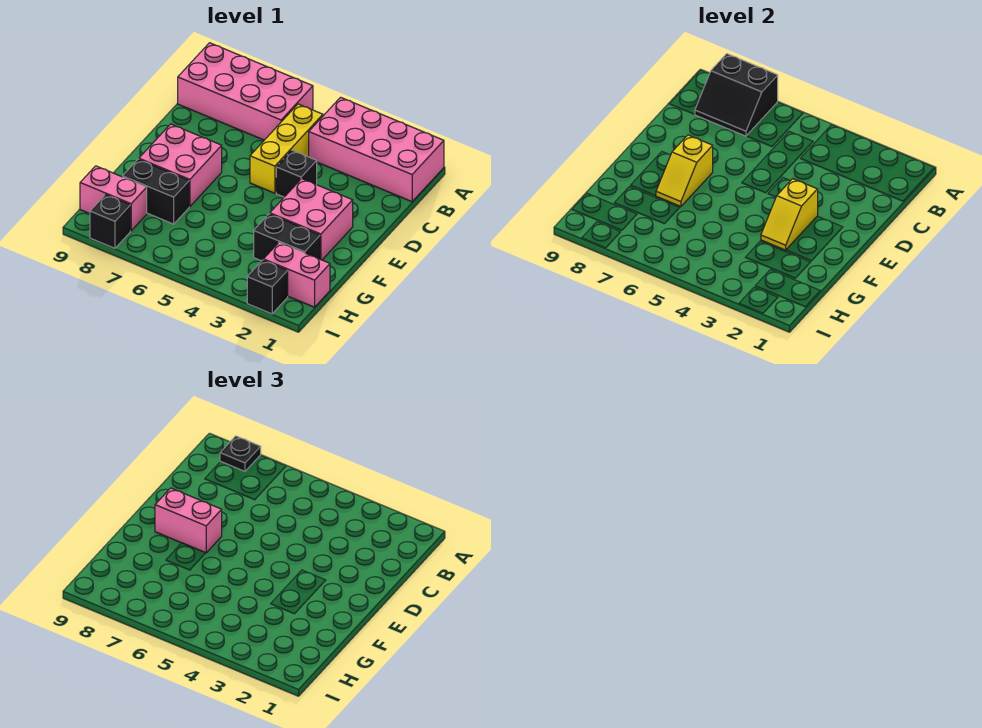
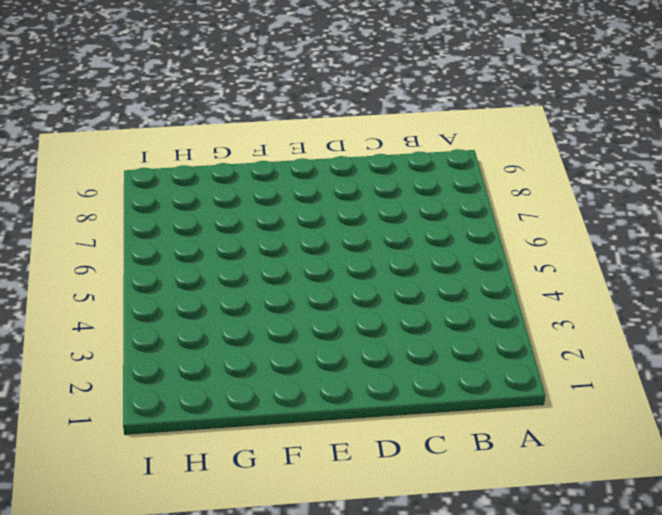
none -> pink brick A1:B4 level 1
none -> pink brick A6:B9 level 1
none -> yellow brick B5:D5 level 1

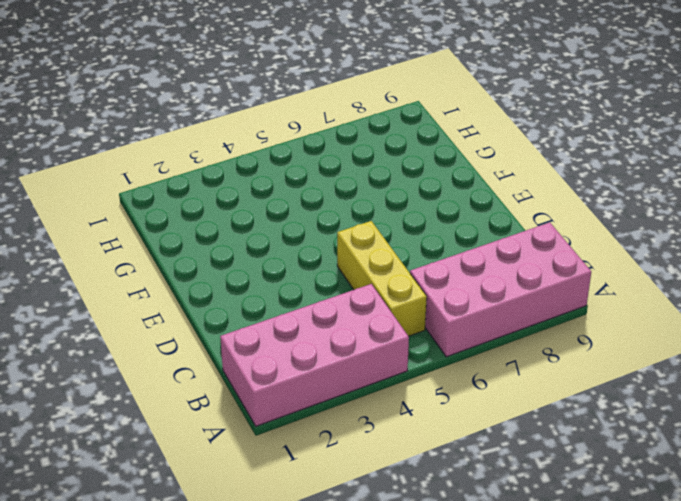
none -> black brick D4 level 1
none -> pink brick E2:F3 level 1
none -> pink brick E7:F8 level 1

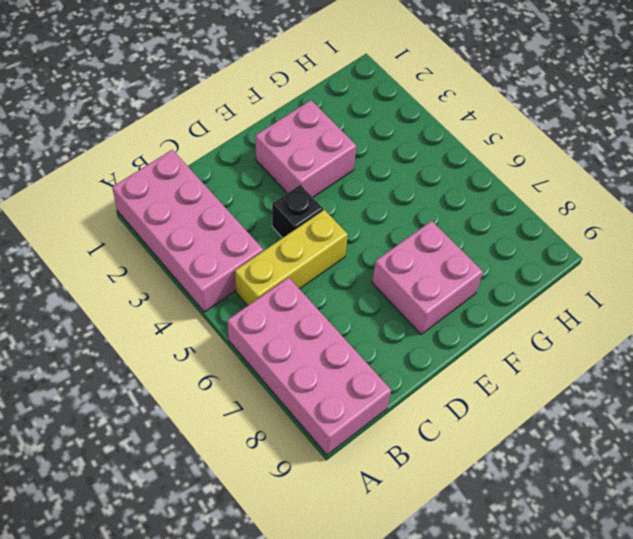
none -> black brick G2:G3 level 1
none -> black brick G7:G8 level 1
none -> pink brick H1:H2 level 1

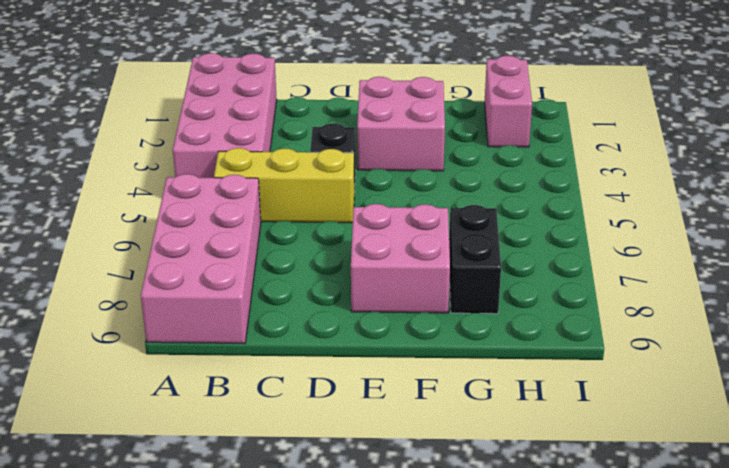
none -> black brick G2:G3 level 1
none -> pink brick H8:H9 level 1
none -> black brick I2 level 1

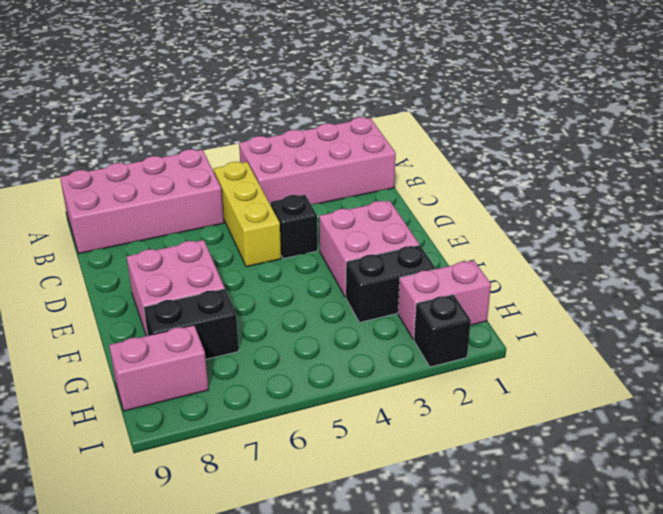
none -> black brick I8 level 1
none -> black slope A7:B8 level 2 top A
none -> yellow slope E3:F3 level 2 top E

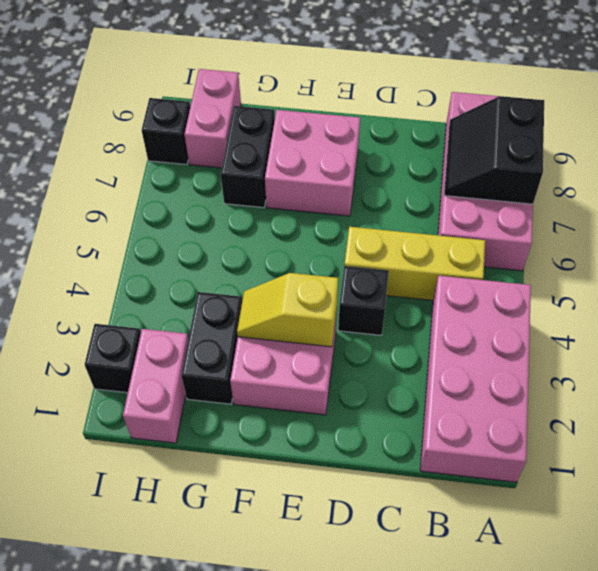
none -> yellow slope E7:F7 level 2 top E
none -> black plate A8 level 3
none -> pink brick E7:E8 level 3

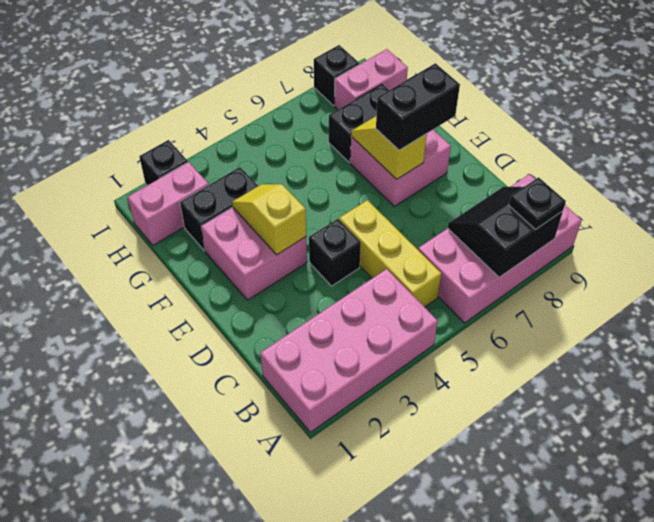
black brick E7:E8 level 3 -> pink brick E7:E8 level 3

